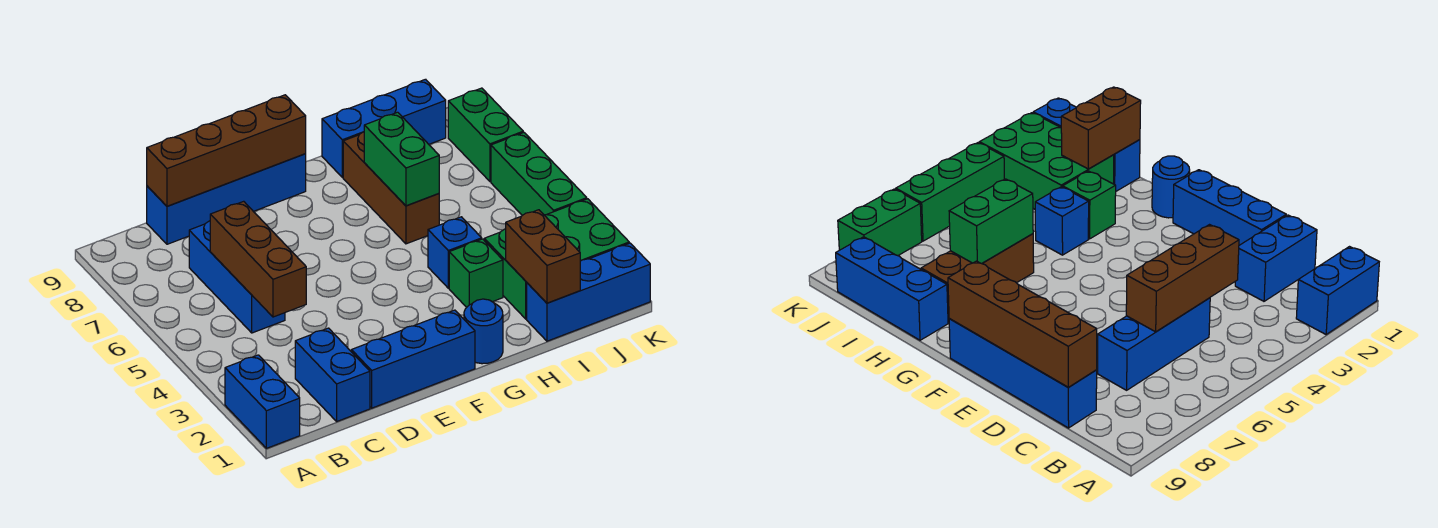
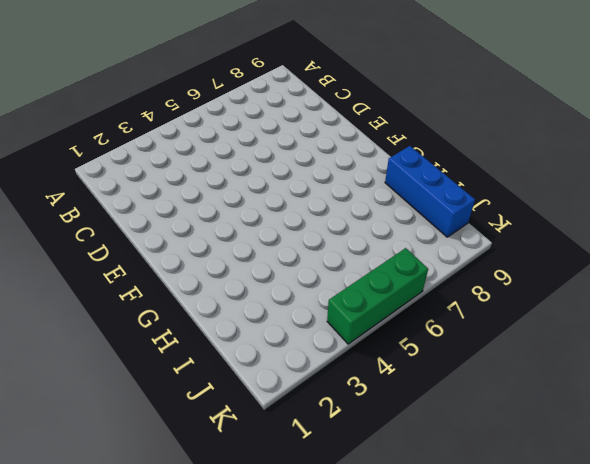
none -> blue brick A1:A2 level 1
none -> blue brick C1:C2 level 1
none -> blue brick C5:C7 level 1

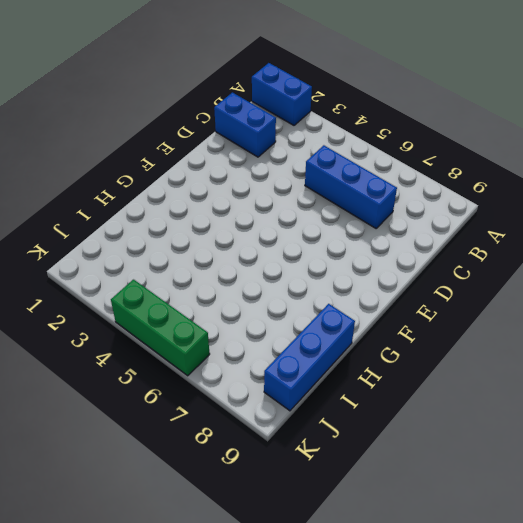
none -> blue brick C9:F9 level 1
none -> blue brick D1:F1 level 1
none -> blue round brick G1 level 1

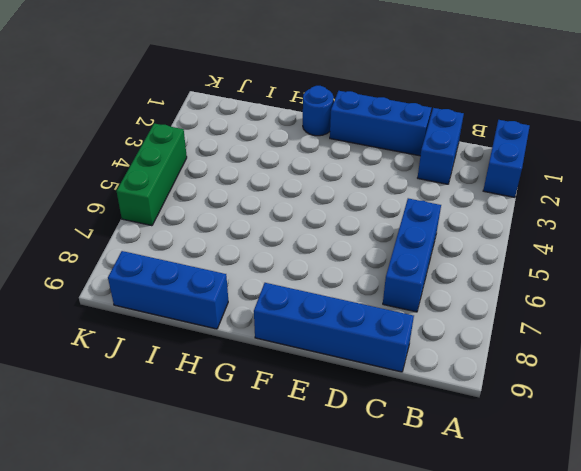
none -> green brick H3 level 1
none -> blue brick H4 level 1
none -> brown brick H6:H8 level 1

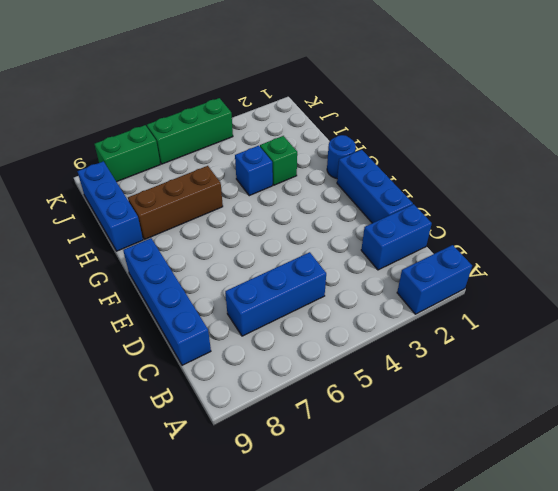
none -> blue brick I1:K1 level 1
none -> green brick I2:K3 level 1
none -> brown brick C4:C6 level 2

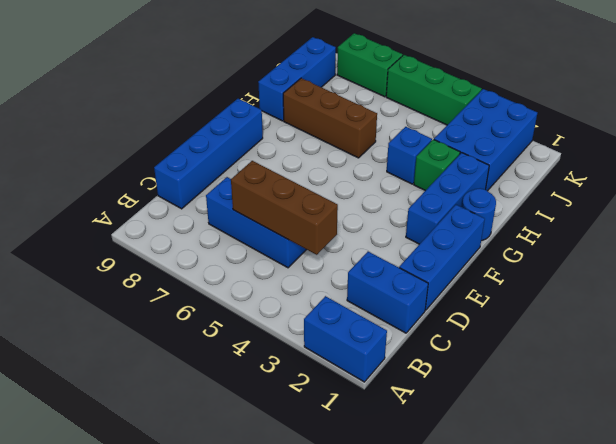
blue brick F2:H2 level 1 -> blue brick I1:K1 level 1
blue brick I2:K3 level 1 -> green brick I2:K3 level 1
none -> brown brick C9:F9 level 2
none -> green brick H6:H7 level 2
none -> brown brick I1:I2 level 2

